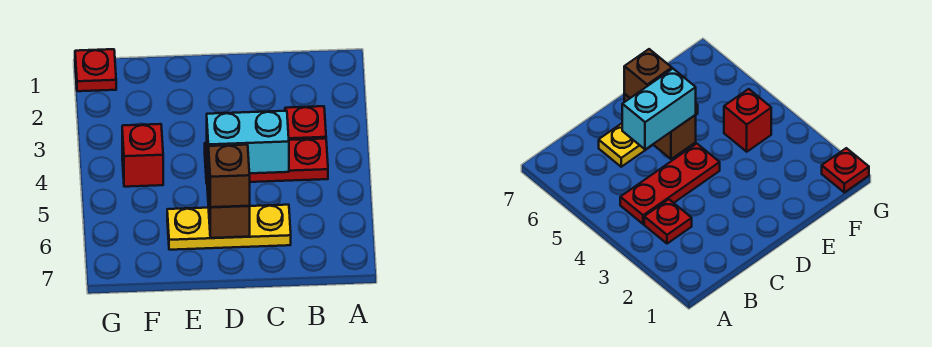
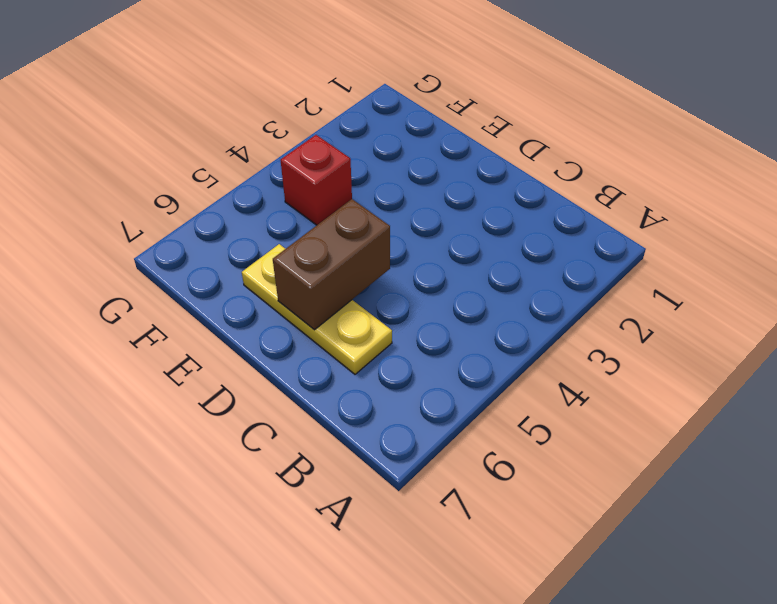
none -> red plate B3 level 1
none -> red plate B4:D4 level 1

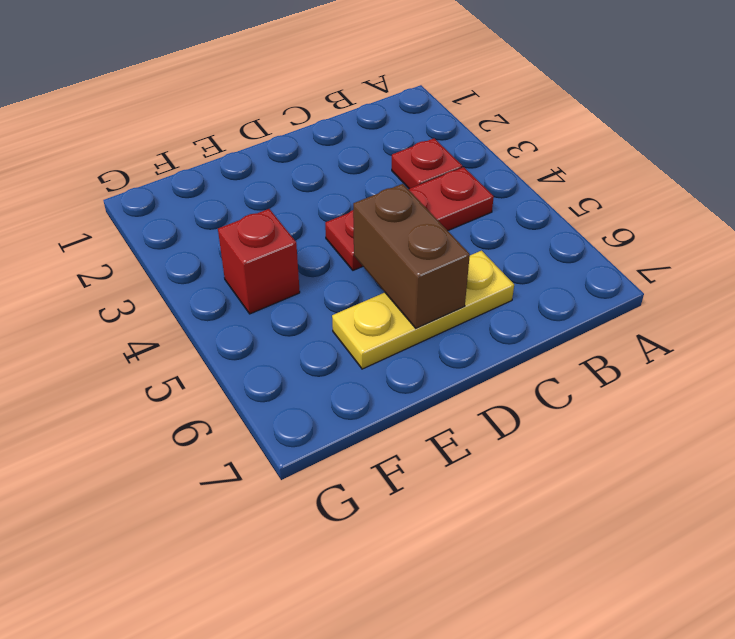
none -> red plate G1 level 1
none -> cyan brick C5:D5 level 3

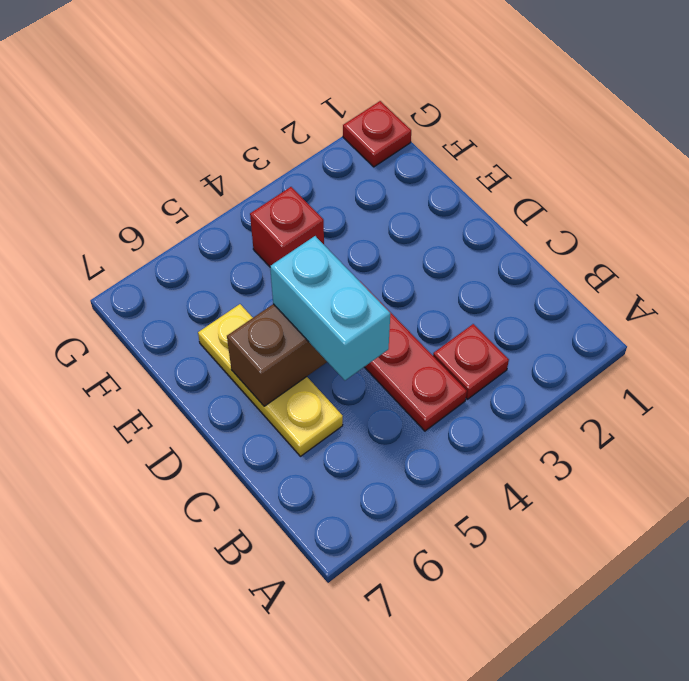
none -> brown brick D6 level 3

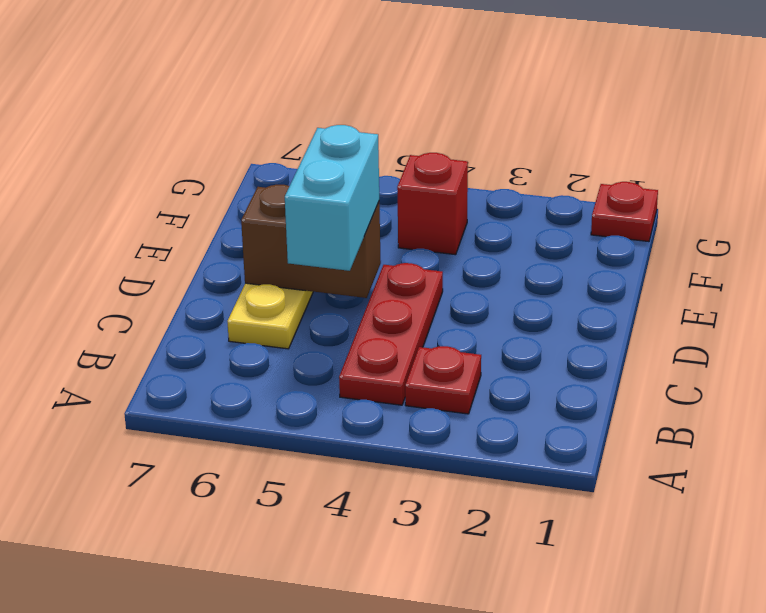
none -> brown brick D6 level 3

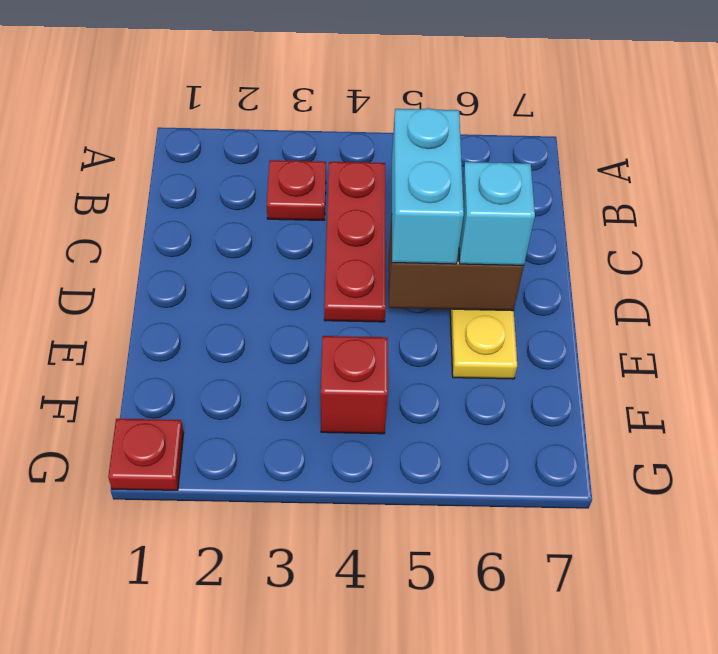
cyan brick D6 level 3 -> brown brick D6 level 3

